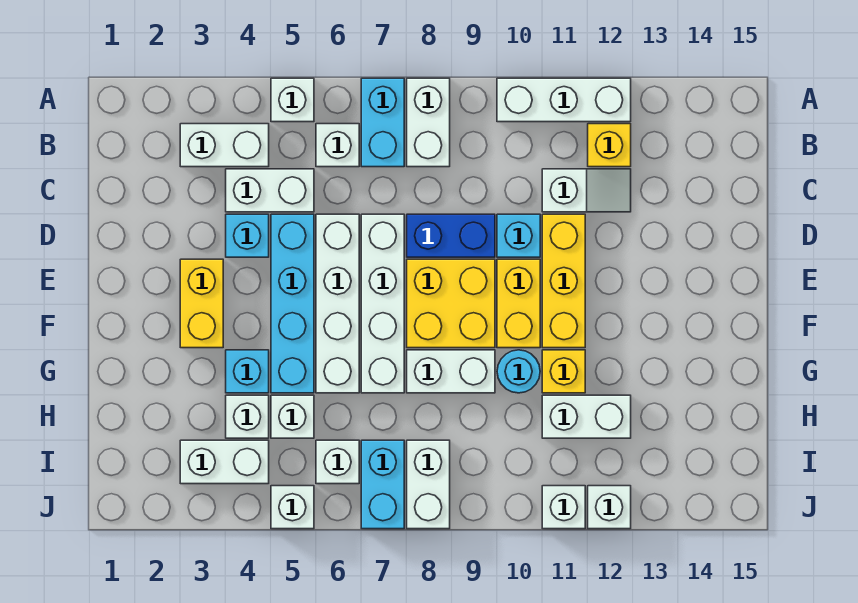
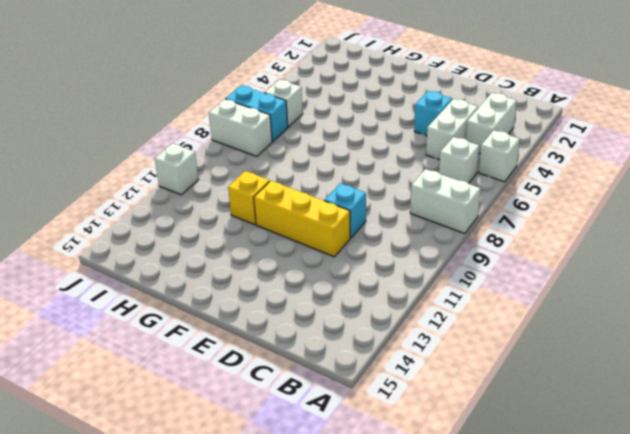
none -> cyan brick A7:B7 level 1
none -> white brick A10:A12 level 1
none -> yellow brick B12 level 1
none -> white slope C11:C12 level 1 top 11

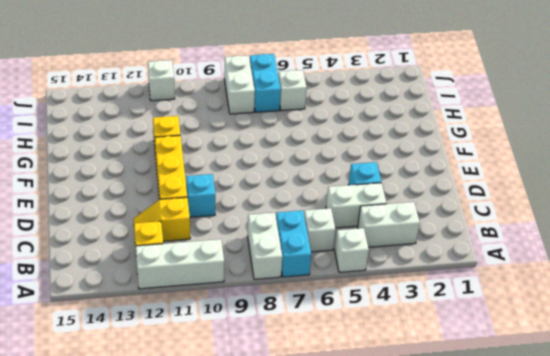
yellow slope C11:C12 level 1 top 11 -> white slope C11:C12 level 1 top 11
none -> cyan brick D5:G5 level 1
none -> white brick D6:G6 level 1
none -> white brick D7:G7 level 1
none -> blue brick D8:D9 level 1

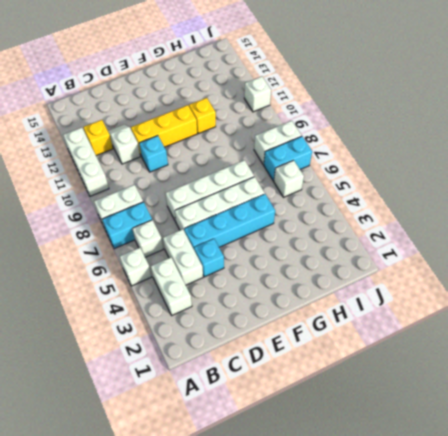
none -> blue brick D8:D9 level 1
none -> yellow brick E3:F3 level 1
none -> yellow brick E8:F9 level 1
none -> yellow brick E10:F10 level 1

